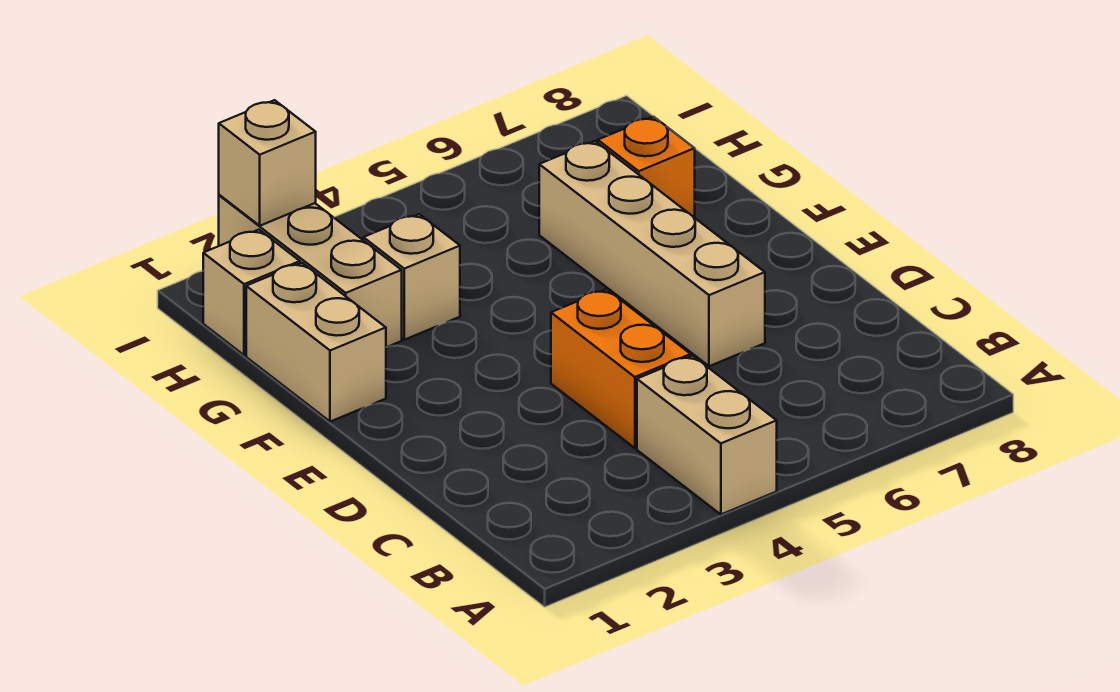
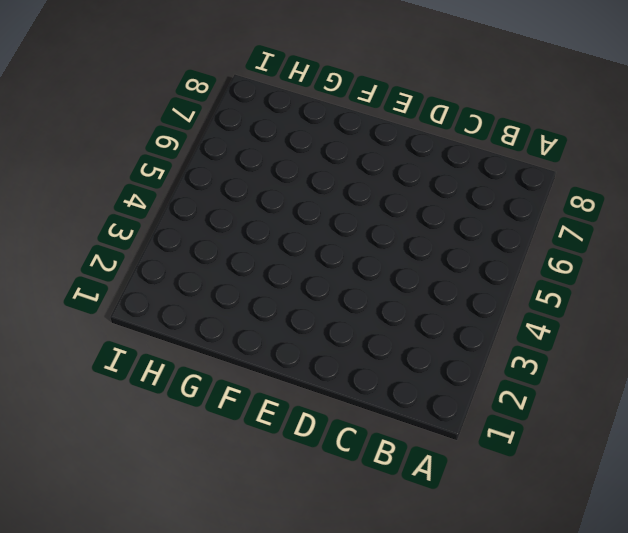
none -> tan brick A4:B4 level 1
none -> orange brick C4:D4 level 1

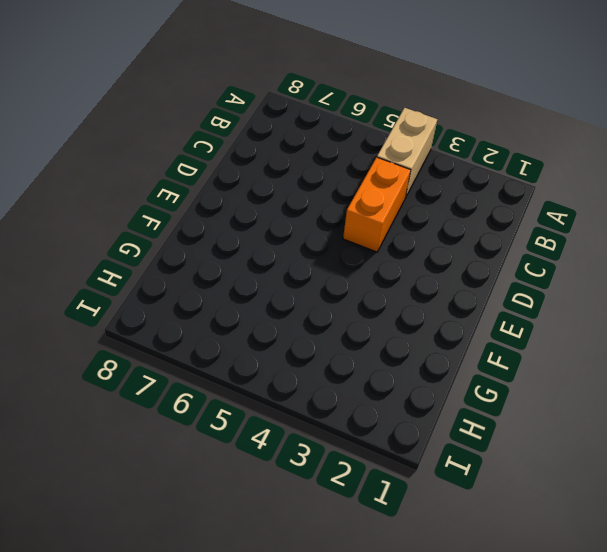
none -> tan brick D6:G6 level 1
none -> tan brick F1:G1 level 1

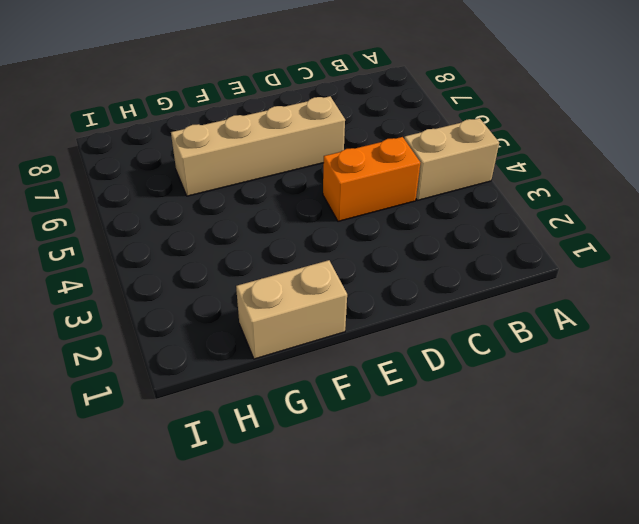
none -> tan brick G2:I2 level 1
none -> tan brick G3 level 1

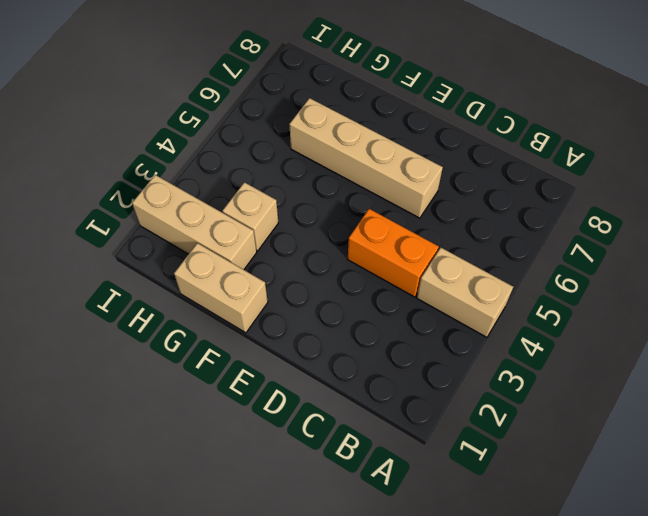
none -> orange brick G7 level 1
none -> tan brick H1 level 1

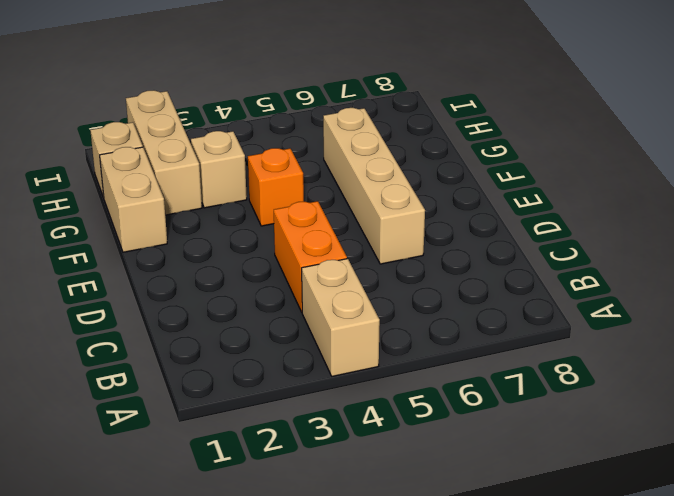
orange brick F4 level 1 -> orange brick G7 level 1
none -> tan brick I2 level 2

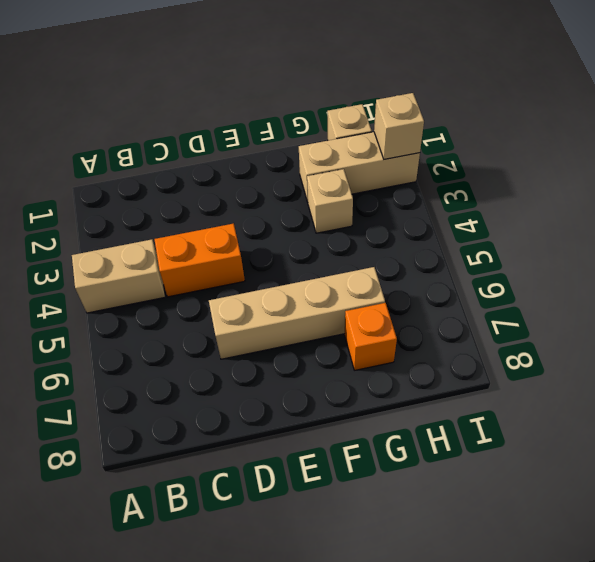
none -> tan brick F1:G1 level 1

